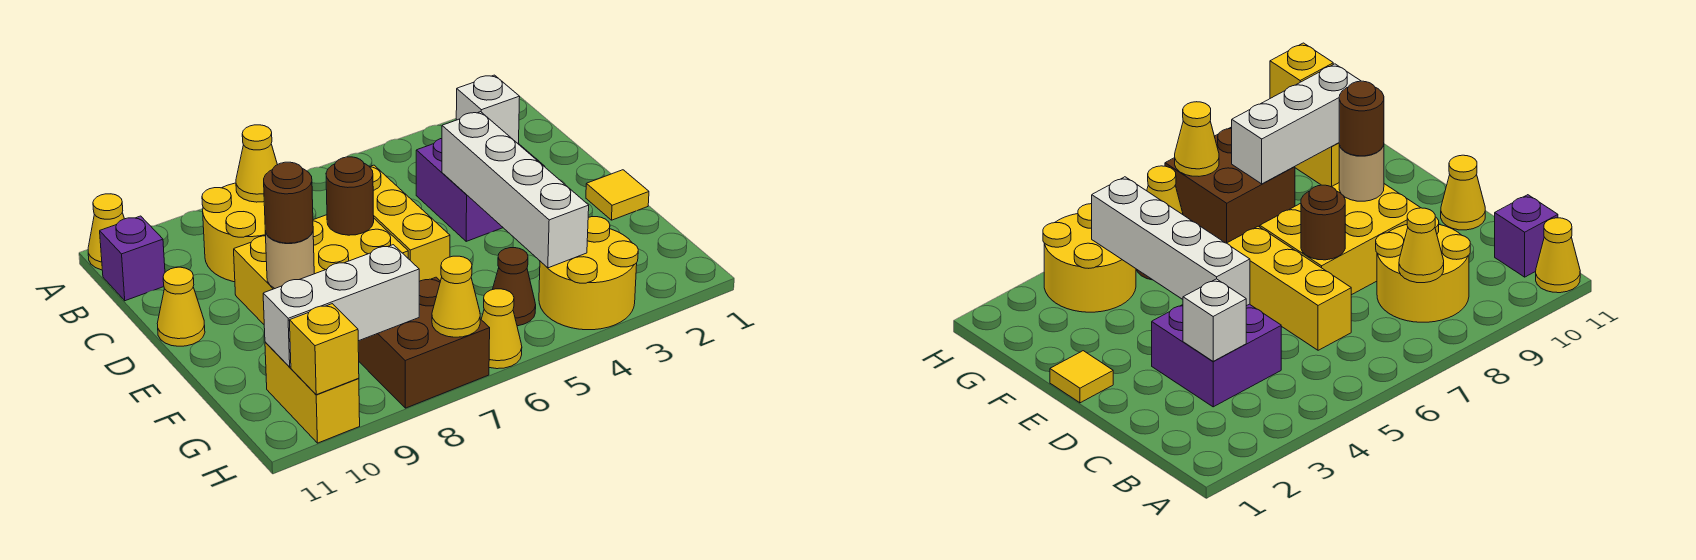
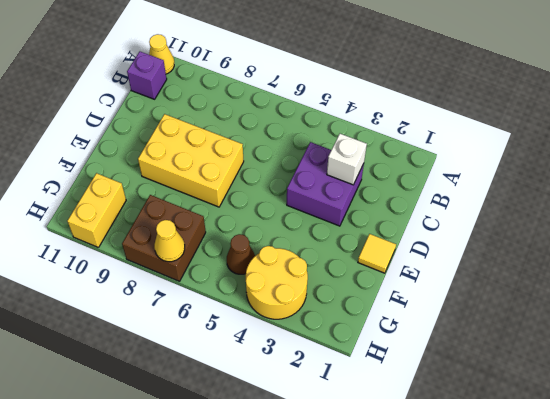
none -> yellow round brick B8:C9 level 1
none -> yellow brick C6:E6 level 1
none -> yellow cone D11 level 1

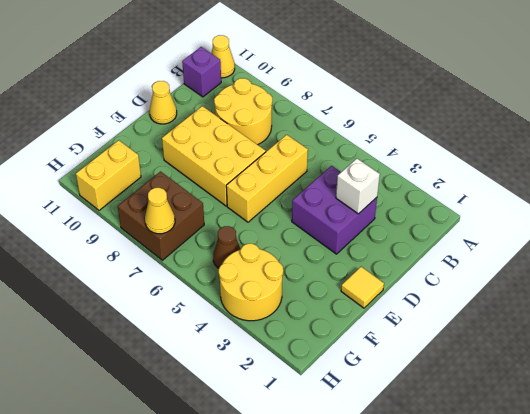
none -> yellow cone H6 level 1
none -> yellow cone B8 level 2
none -> white brick D4:G4 level 2

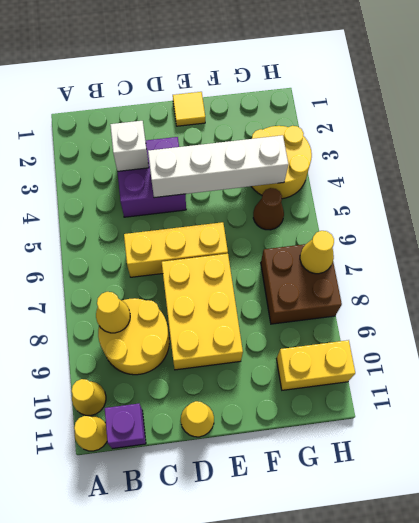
yellow cone A10 level 1 -> yellow cone H6 level 1
none -> brown round brick D7 level 2
none -> tan round brick E9 level 2
none -> white brick G8:G10 level 2

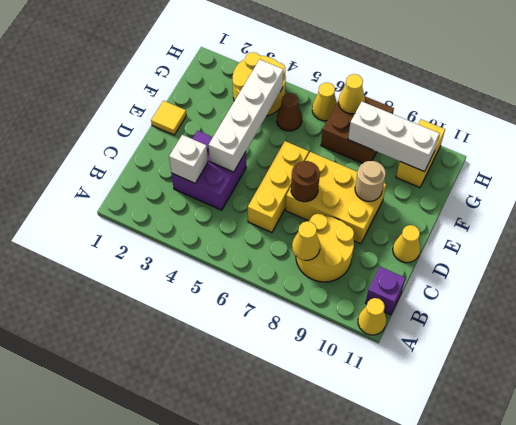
none -> yellow brick H10 level 2
none -> brown round brick E9 level 3

